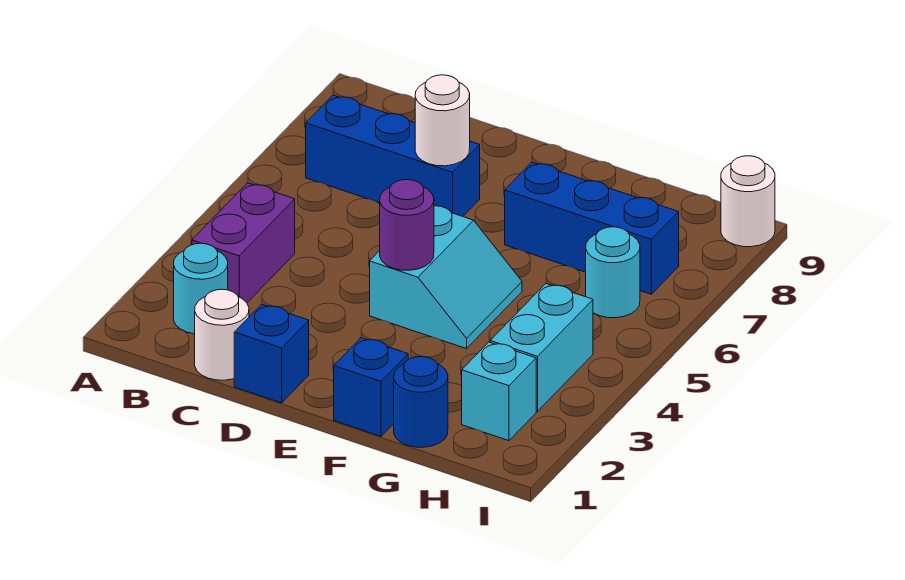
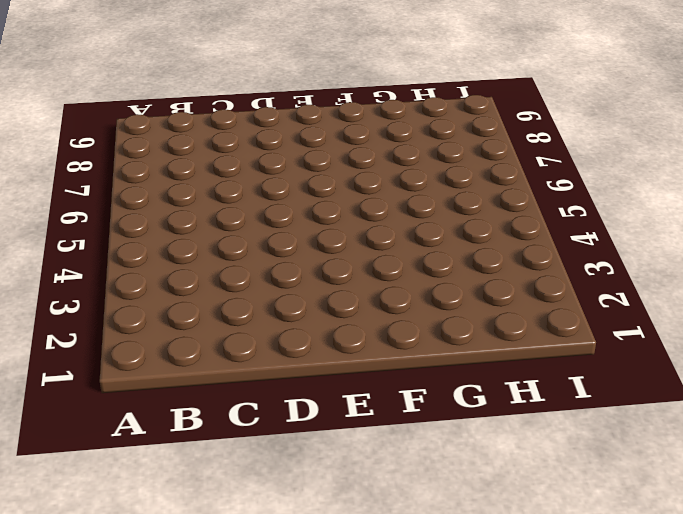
none -> cyan round brick B2 level 1
none -> purple brick B3:B4 level 1
none -> blue brick B7:D7 level 1

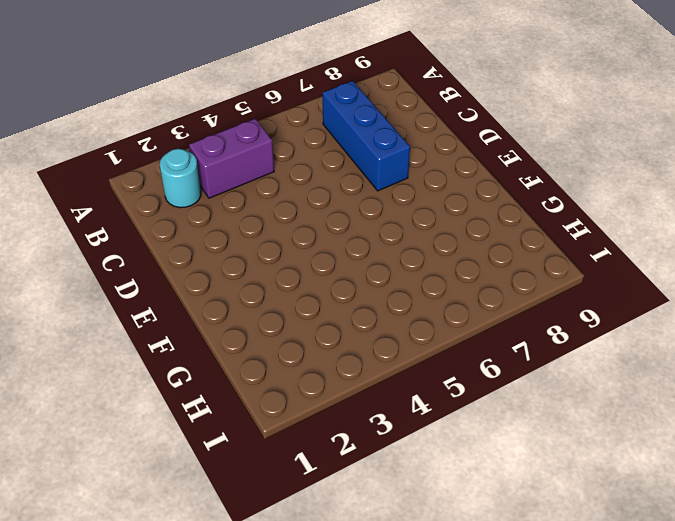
none -> white round brick C1 level 1
none -> blue brick D1 level 1
none -> cyan slope E4:F5 level 1 top E

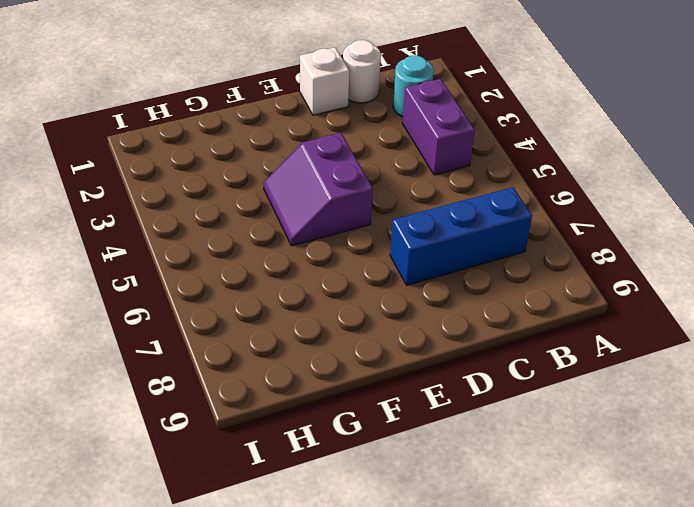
white brick D1 level 1 -> blue brick D1 level 1
purple slope E4:F5 level 1 top E -> cyan slope E4:F5 level 1 top E
none -> blue brick F1 level 1
none -> blue brick F7:H7 level 1
none -> blue round brick G1 level 1

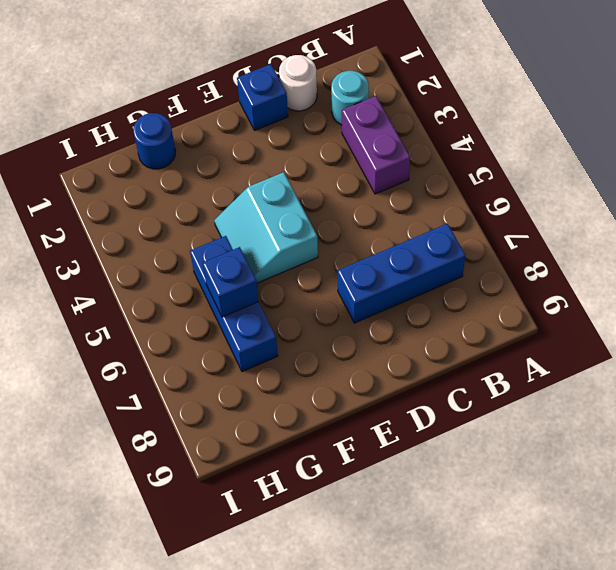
blue brick G5:G7 level 1 -> blue brick F7:H7 level 1
blue brick G6 level 2 -> blue brick F1 level 1
none -> cyan brick H2 level 1
none -> cyan brick H3:H4 level 1
none -> cyan round brick H6 level 1

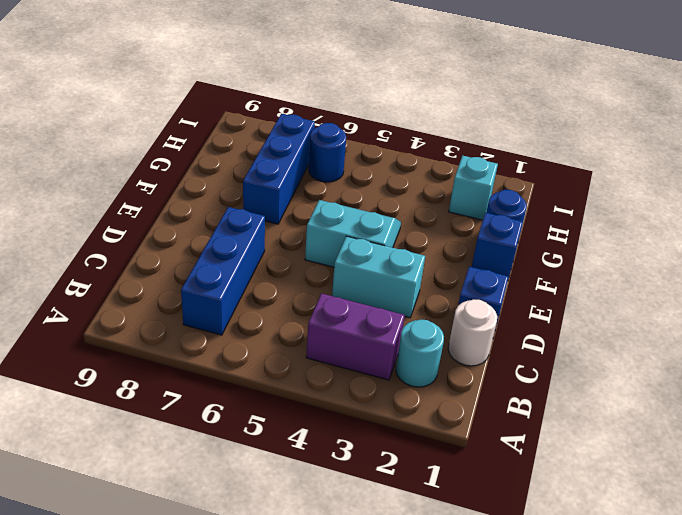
cyan brick D3:D4 level 1 -> cyan brick H3:H4 level 1
blue round brick H6 level 1 -> cyan round brick H6 level 1
none -> white round brick I9 level 1
none -> white round brick D7 level 2
none -> purple round brick E4 level 2

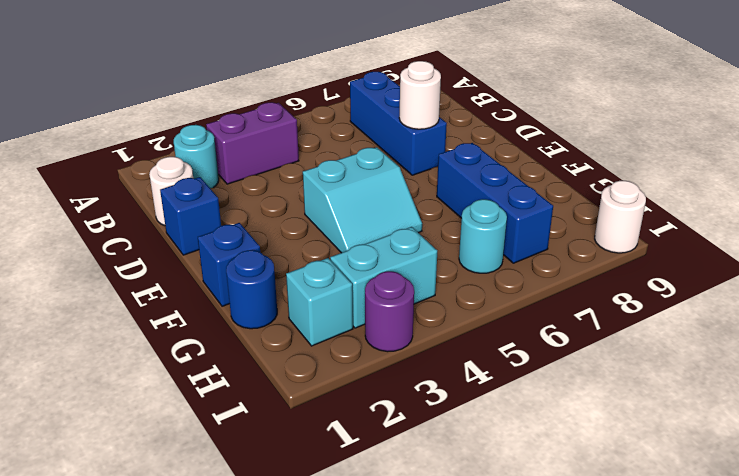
purple round brick I3 level 1 -> purple round brick E4 level 2

